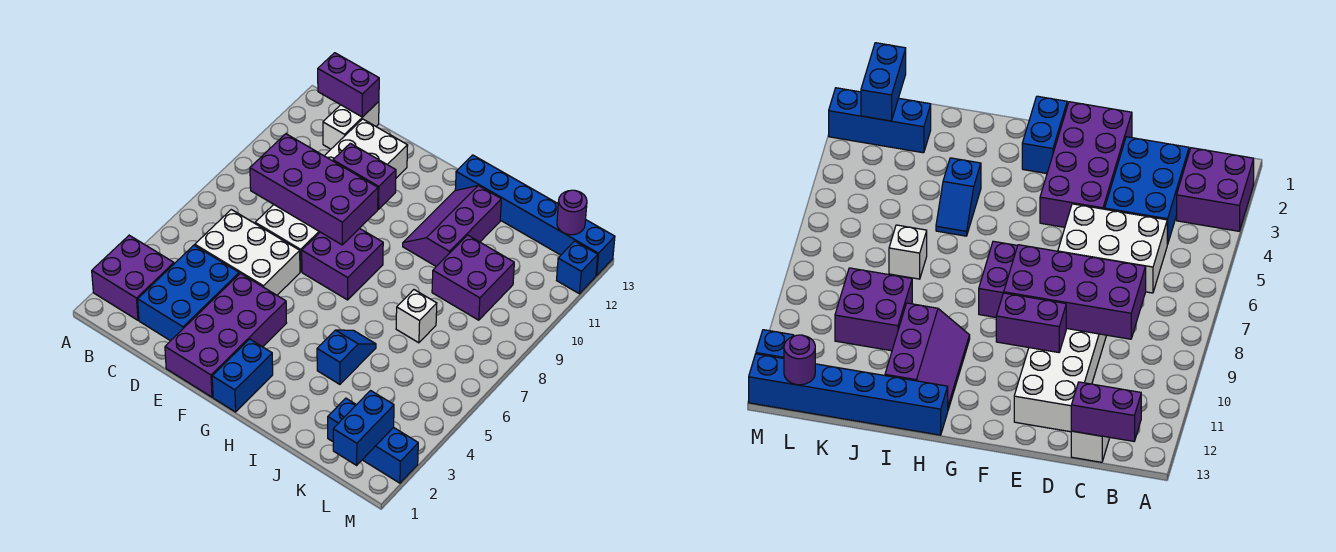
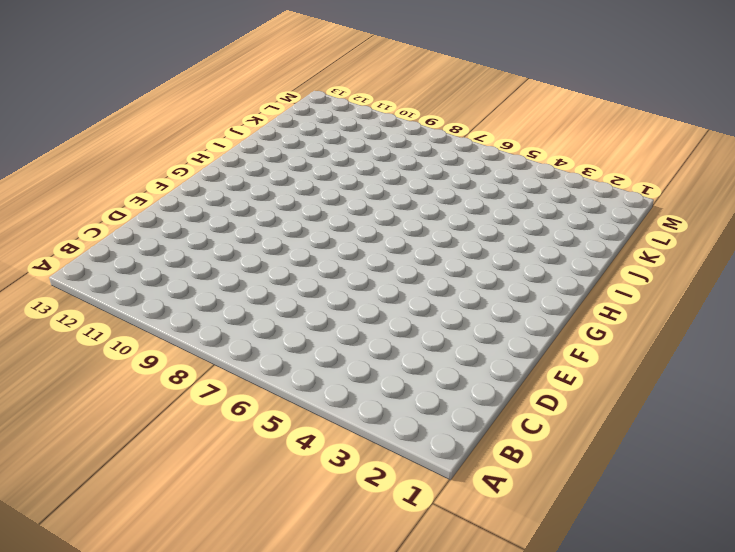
none -> purple brick A2:B3 level 1
none -> blue brick C2:D4 level 1
none -> white brick C5:E6 level 1

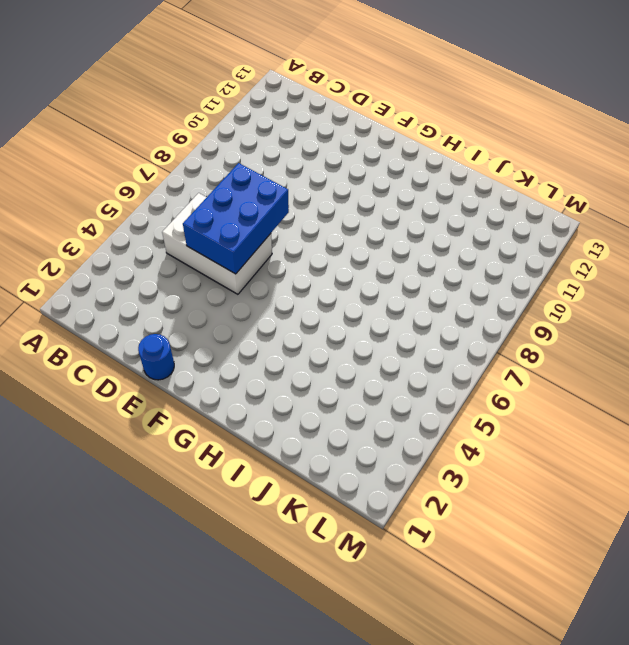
blue brick D5:E7 level 2 -> blue brick C2:D4 level 1
blue round brick E1 level 1 -> purple brick E1:F4 level 1
none -> purple brick A2:B3 level 1
none -> white brick C12:C13 level 1
none -> white brick D7:E12 level 1

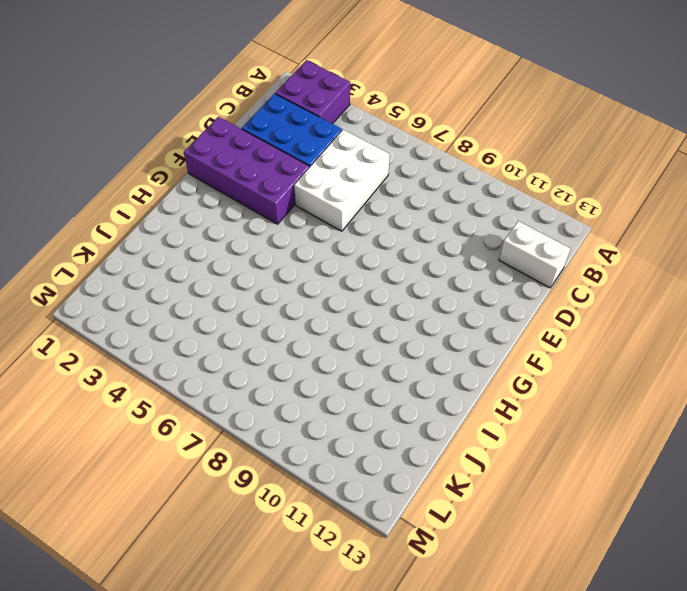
none -> white brick D7:E12 level 1
none -> purple brick F7:G8 level 1
none -> blue brick G1:G2 level 1

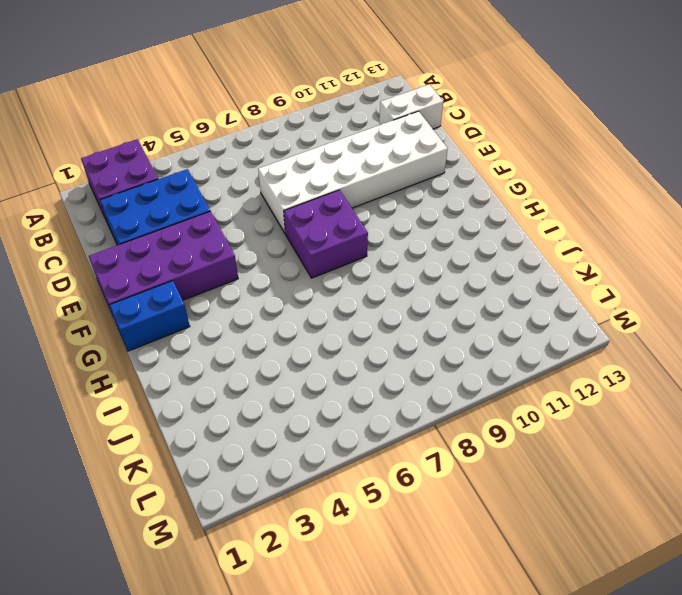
none -> white brick C5:E6 level 1
none -> purple slope H10:I12 level 1 top I
none -> blue brick H13:M13 level 1

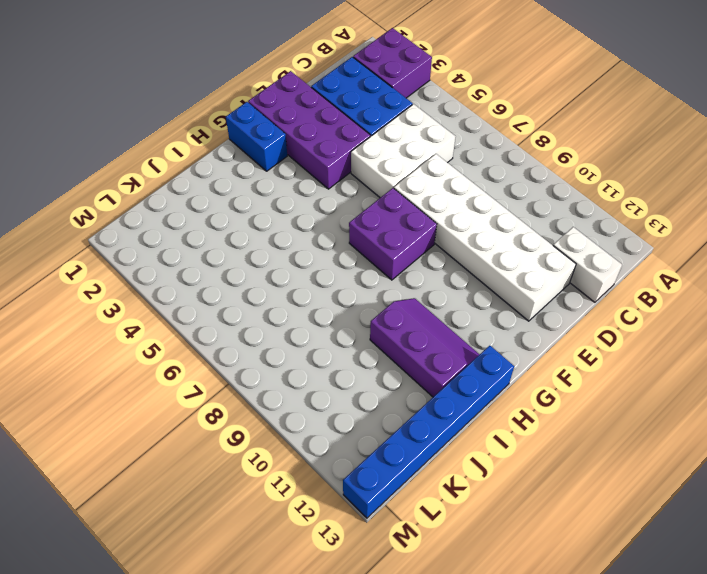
none -> blue slope I4:I5 level 1 top 4
none -> white brick J7 level 1
none -> purple brick J9:K10 level 1

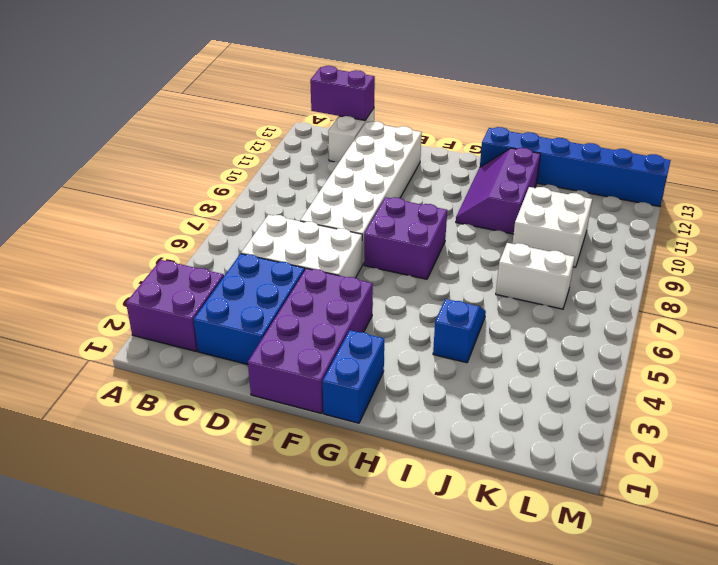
white brick J7:K7 level 1 -> white brick J7 level 1
white brick J9:K10 level 1 -> purple brick J9:K10 level 1
none -> blue brick K2:M2 level 1
none -> blue brick M12 level 1
none -> purple brick C8:F9 level 2

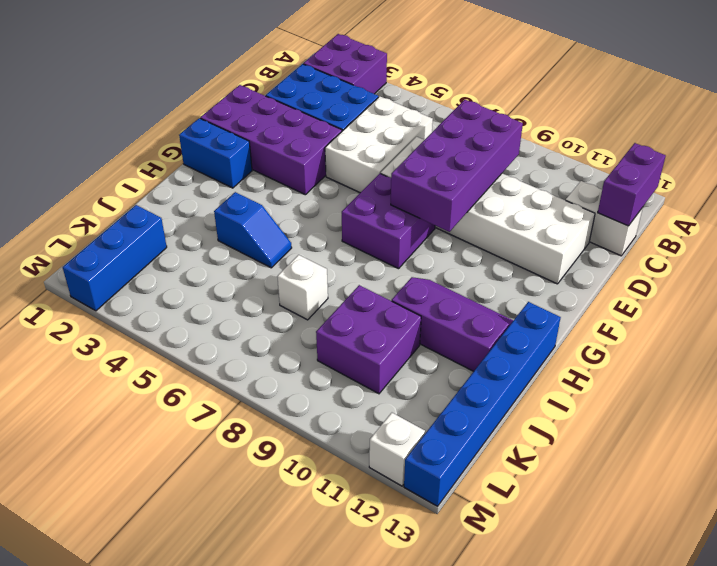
white brick M12 level 1 -> blue brick M12 level 1
none -> purple brick E10:F10 level 2
none -> blue brick L1:L2 level 2
none -> purple round brick L13 level 2

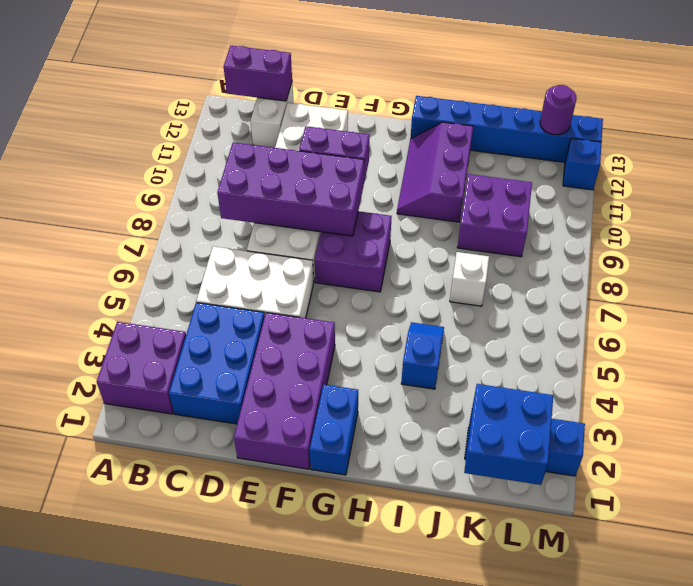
blue brick K1:L2 level 2 -> blue brick L1:L2 level 2

